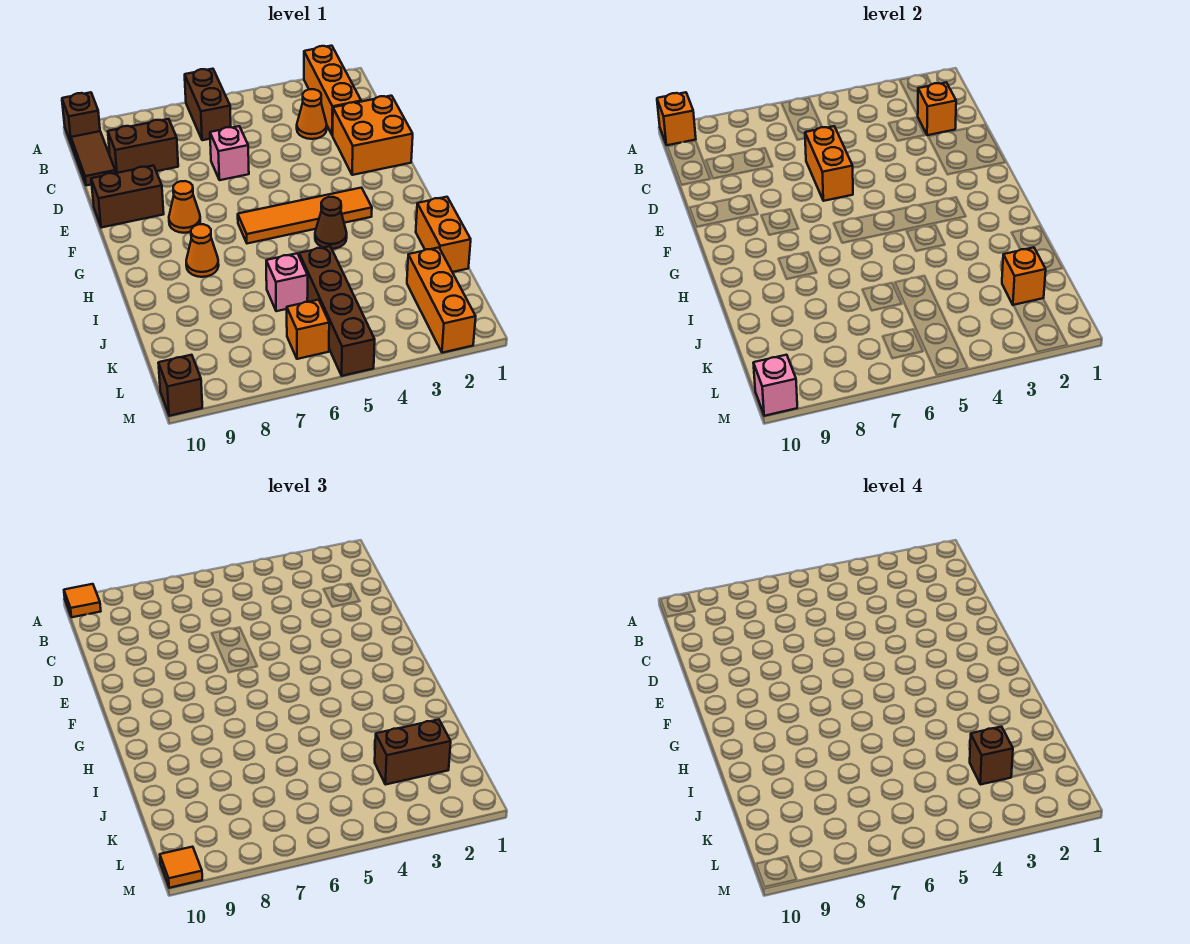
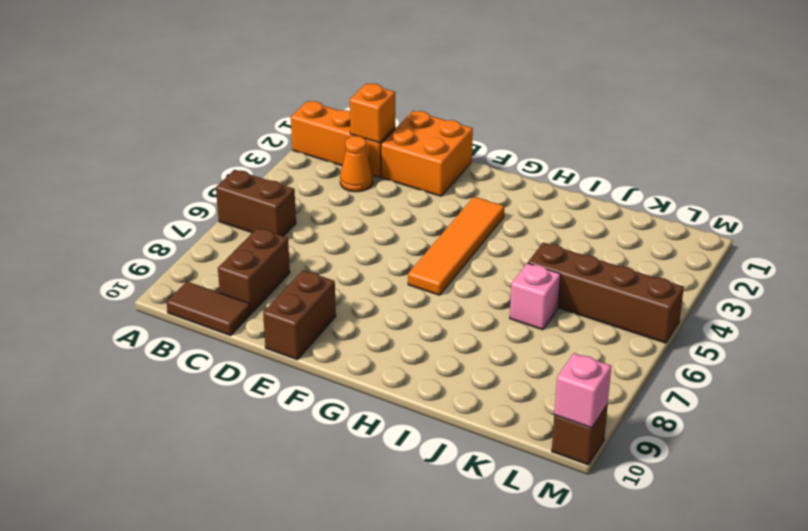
none -> brown brick A10 level 1
none -> pink brick D6 level 1
none -> orange cone F8 level 1

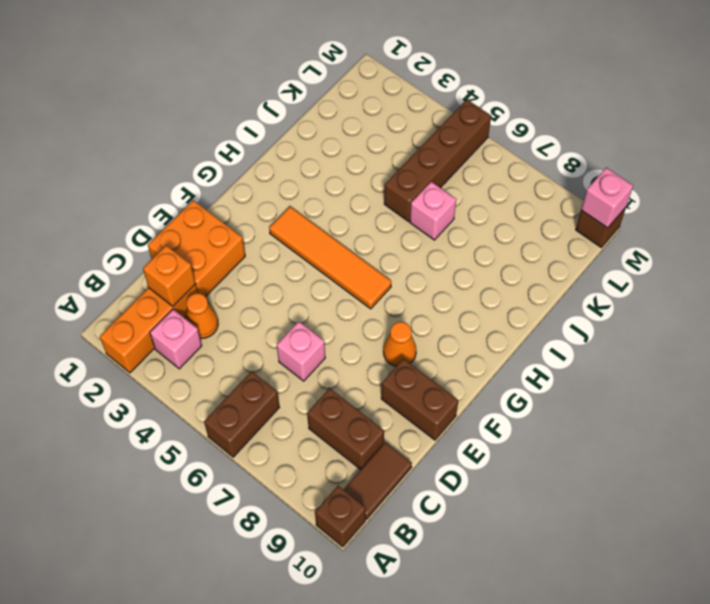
pink brick B3 level 1 -> none
none -> brown cone H4 level 1
none -> orange cone H8 level 1
none -> orange brick I1:J1 level 1

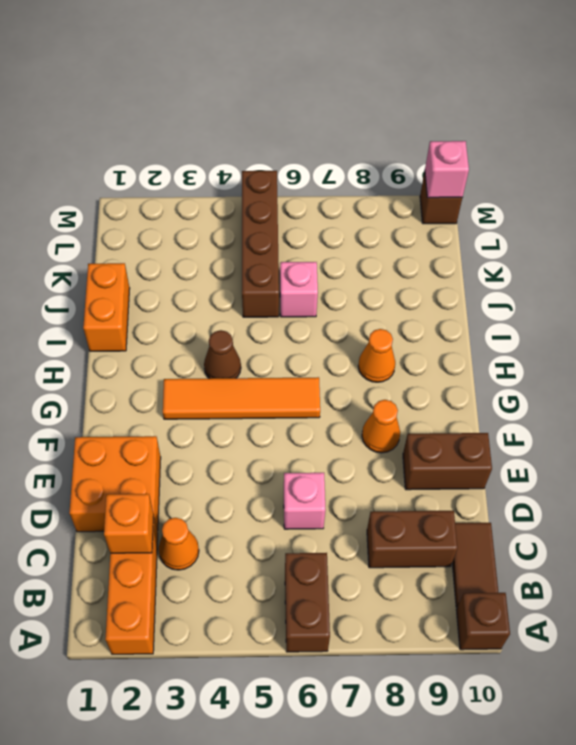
none -> orange brick K2:M2 level 1
none -> orange brick L6 level 1
none -> orange brick A10 level 2

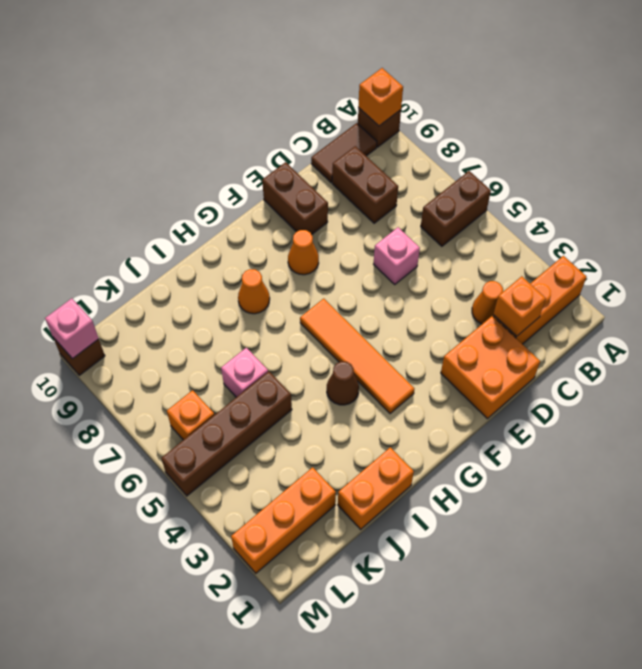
none -> orange brick D6:E6 level 2
none -> orange brick K2 level 2
none -> orange tile A10 level 3

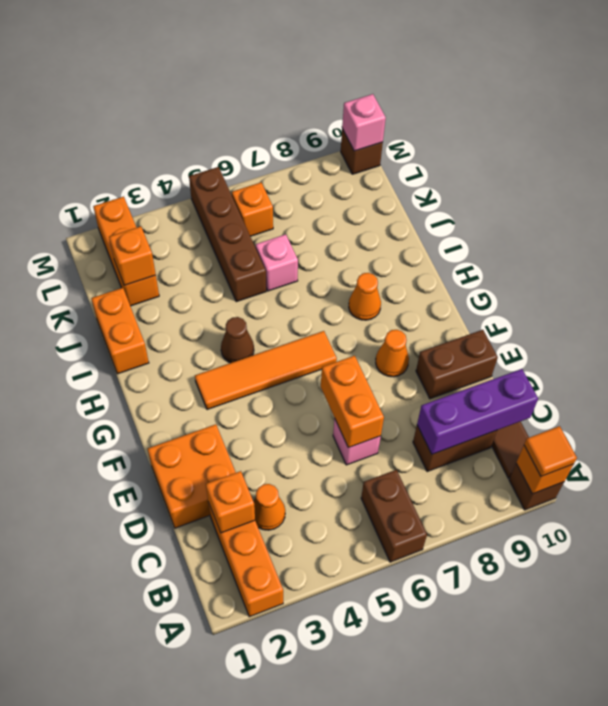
purple brick C8:C10 level 2 -> none
none -> brown brick K2:K3 level 3
none -> orange tile M10 level 3
none -> brown brick K3 level 4

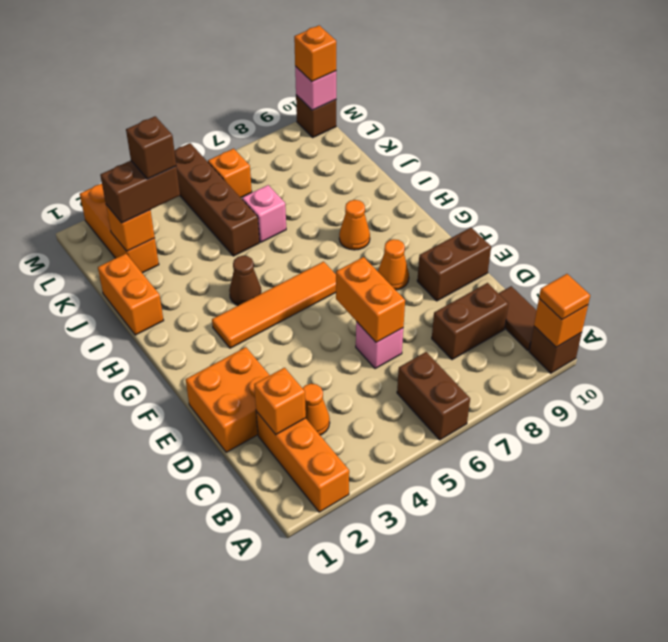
orange brick M10 level 3 -> orange tile M10 level 3

